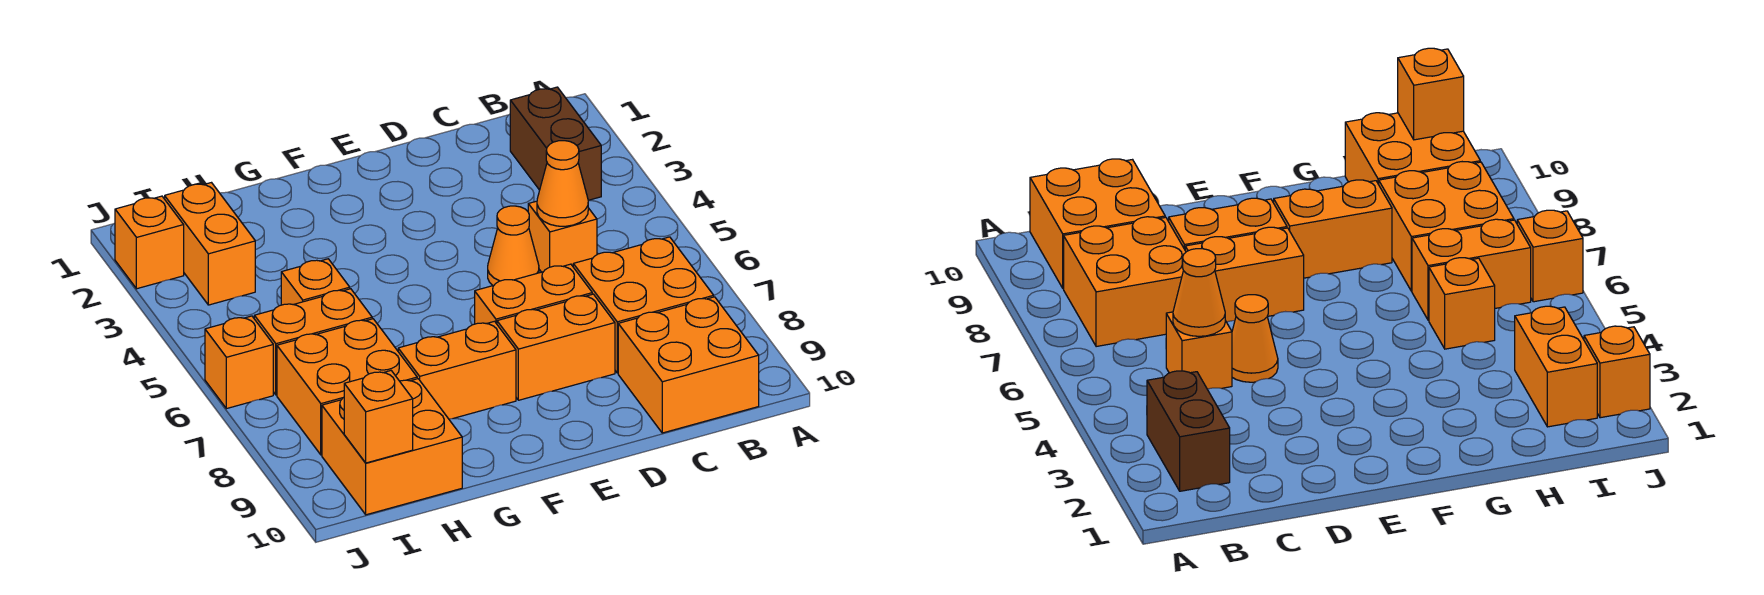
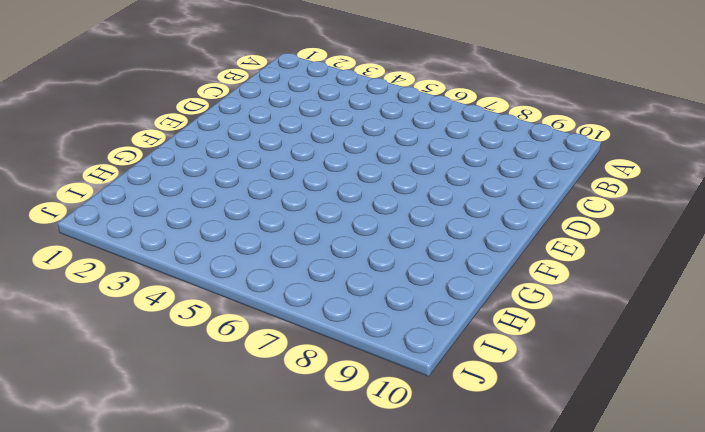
none -> brown brick B2:B3 level 1
none -> orange brick B7:C8 level 1
none -> orange brick B9:C10 level 1

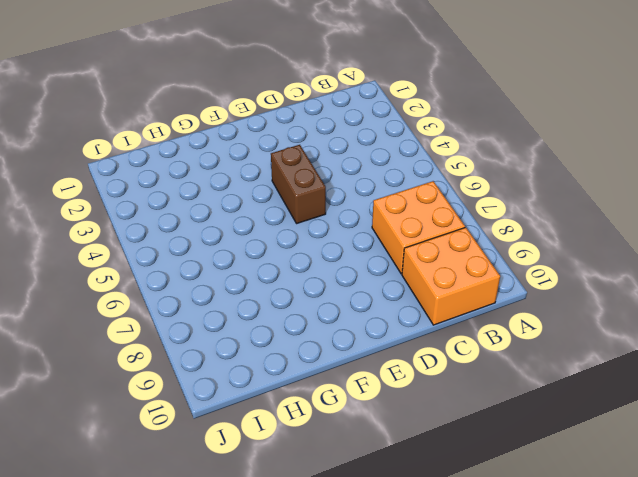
brown brick E4:E5 level 1 -> brown brick B2:B3 level 1
none -> orange brick C5 level 1
none -> orange cone D5 level 1
none -> orange brick D7:E7 level 1

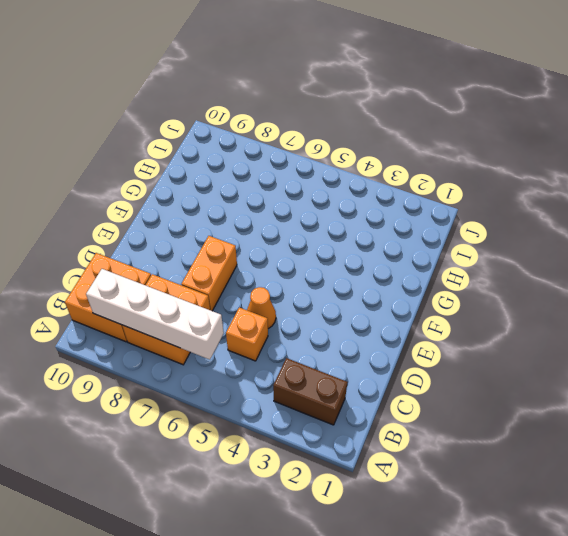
white brick B6:B9 level 2 -> none
none -> orange brick D8:E8 level 1
none -> orange brick F8:G8 level 1
none -> orange brick H5 level 1

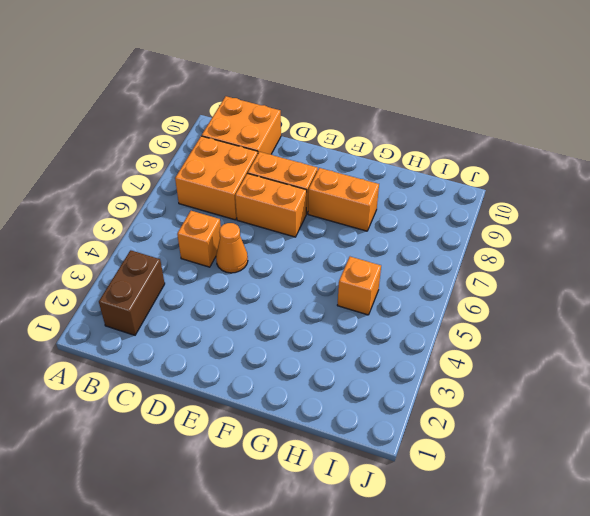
none -> orange brick H6:I6 level 1
none -> orange brick H7:I8 level 1
none -> orange brick H9:I10 level 1

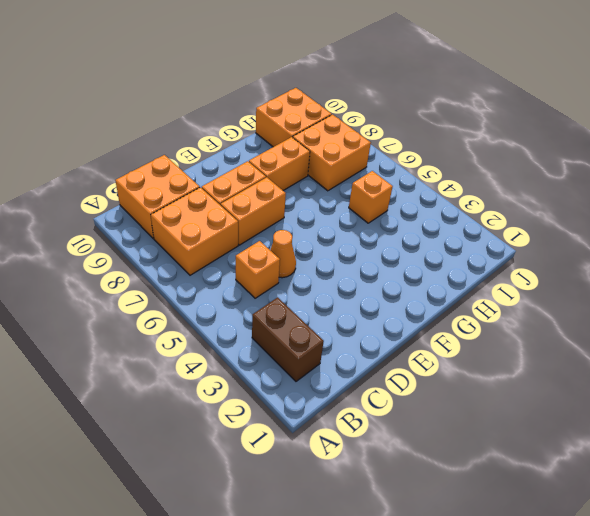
none -> orange brick H6:I6 level 1
none -> orange brick I2:I3 level 1
none -> orange brick J2 level 1

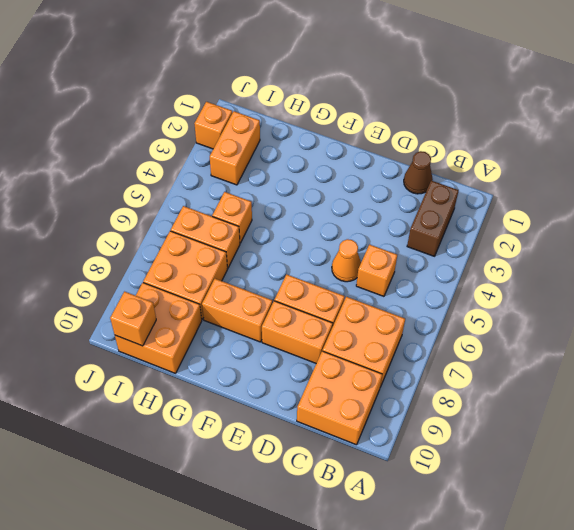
brown cone C1 level 1 -> none
none -> orange brick J6 level 1
none -> orange cone C5 level 2

